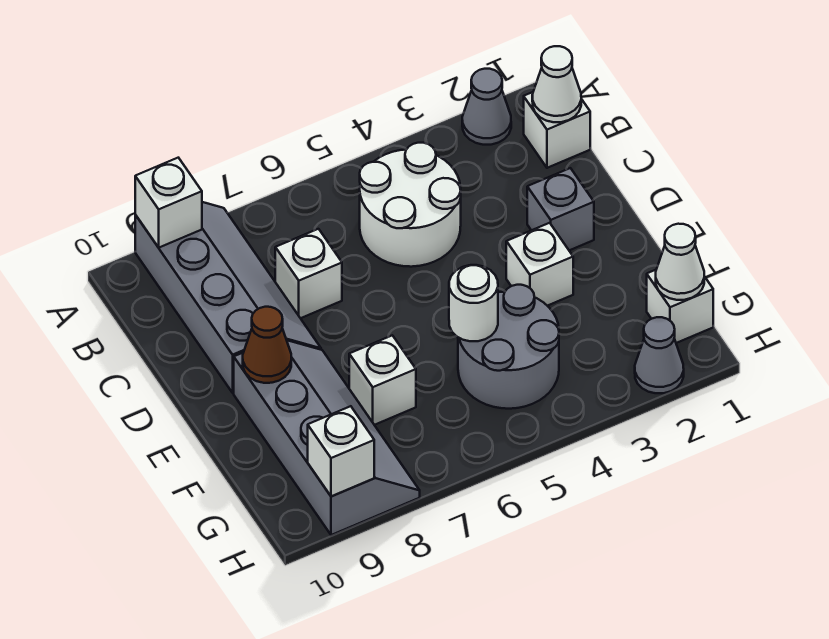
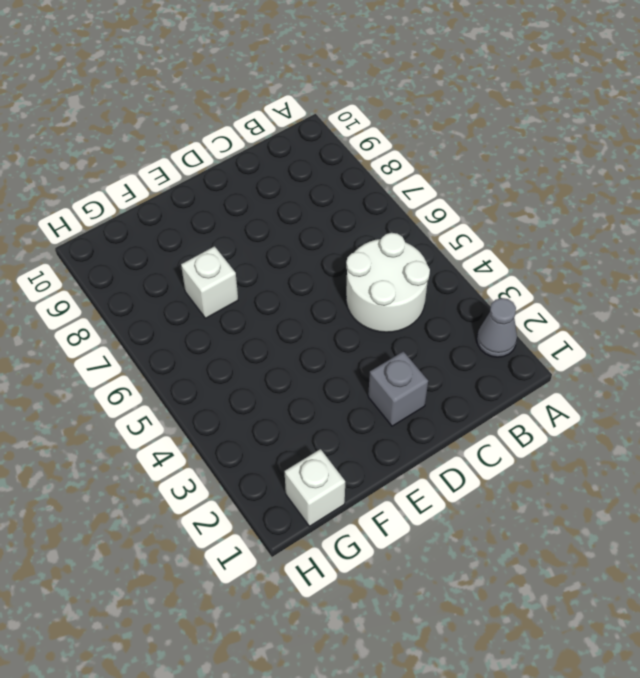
none -> grey slope A8:D9 level 1 top 9
none -> white brick B1 level 1
none -> white brick C7 level 1

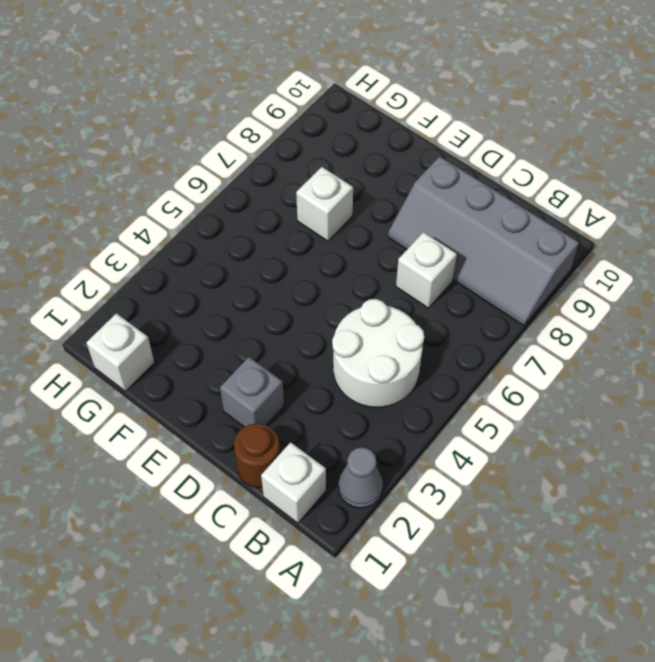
brown round brick C1 level 1 -> none
none -> white brick E3 level 1
none -> grey slope E8:H9 level 1 top 9
none -> grey round brick F4:G5 level 1

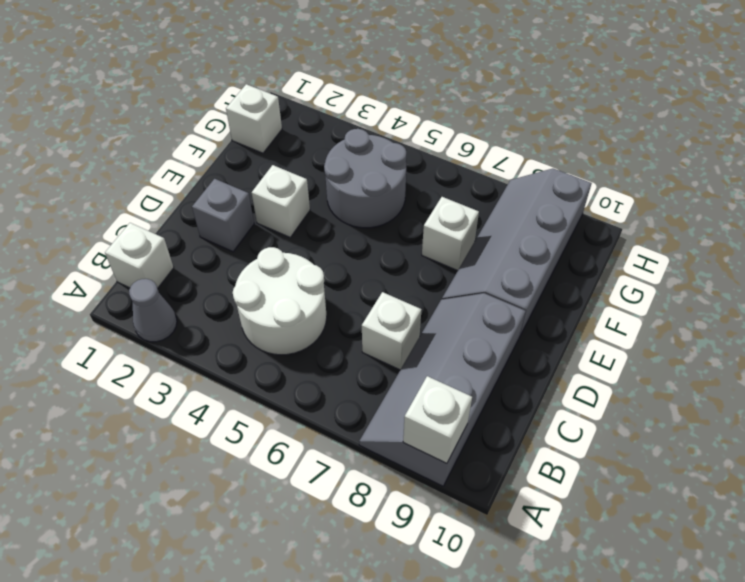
none -> grey cone H2 level 1
none -> white cone B1 level 2
none -> brown cone E9 level 2

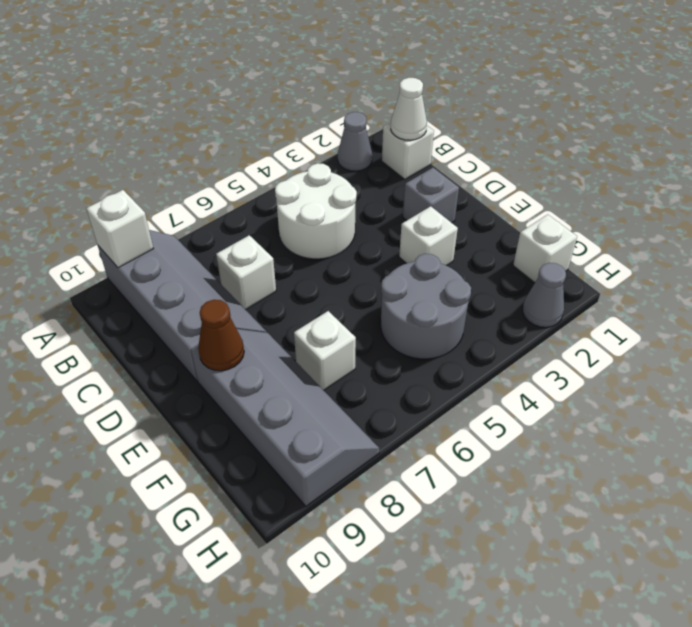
none -> white round brick F5 level 2
none -> white cone G1 level 2
none -> white brick H9 level 2

